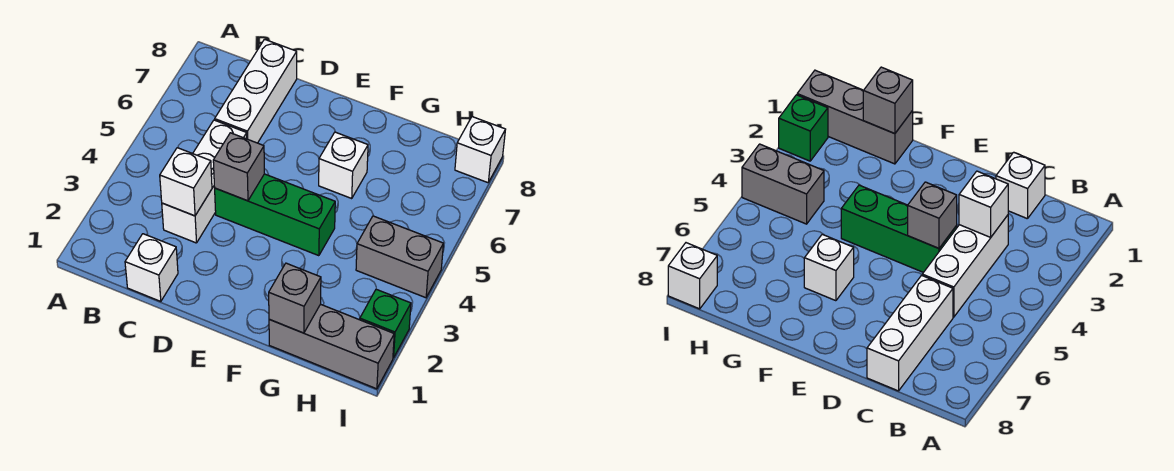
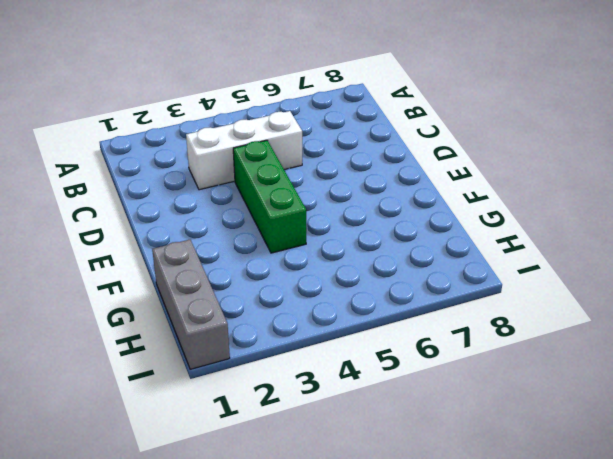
none -> white brick C1 level 1
none -> white brick C6:C8 level 1
none -> white brick F6 level 1

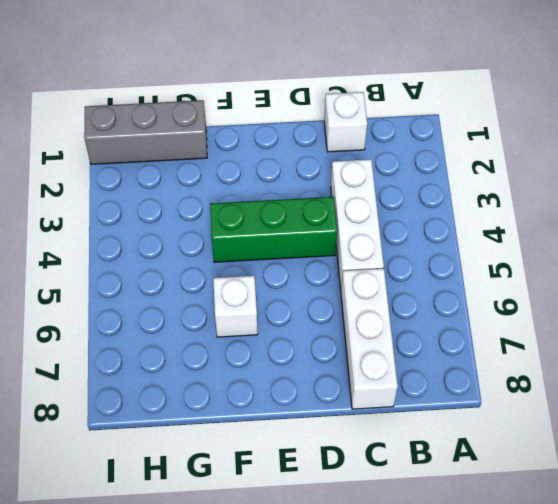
none -> grey brick H4:I4 level 1
none -> green brick I2 level 1
none -> white brick I8 level 1

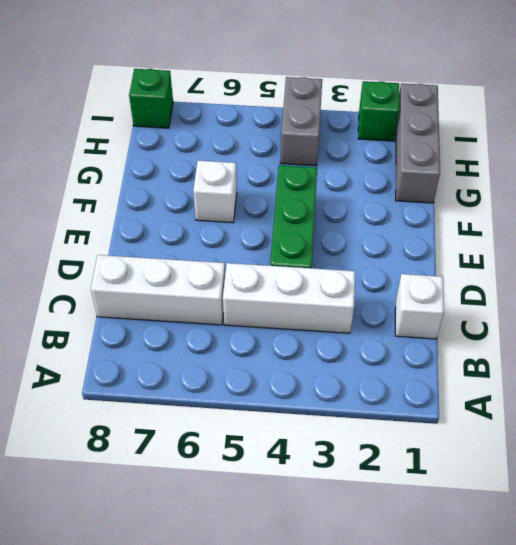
green brick I8 level 1 -> white brick I8 level 1
none -> white brick C3 level 2
none -> grey brick D4 level 2
none -> grey brick G1 level 2

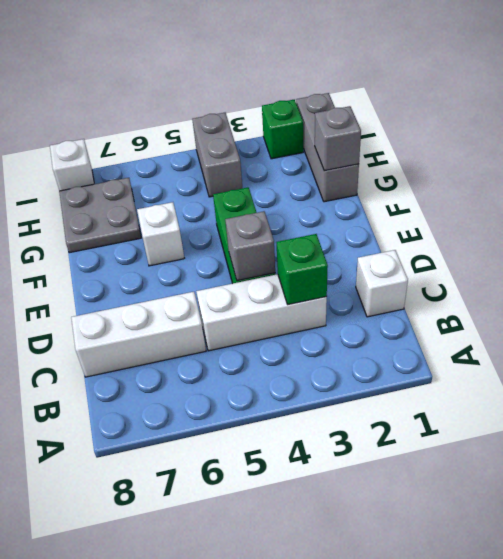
green brick C3 level 2 -> white brick C3 level 2
grey plate G7:H8 level 1 -> none

